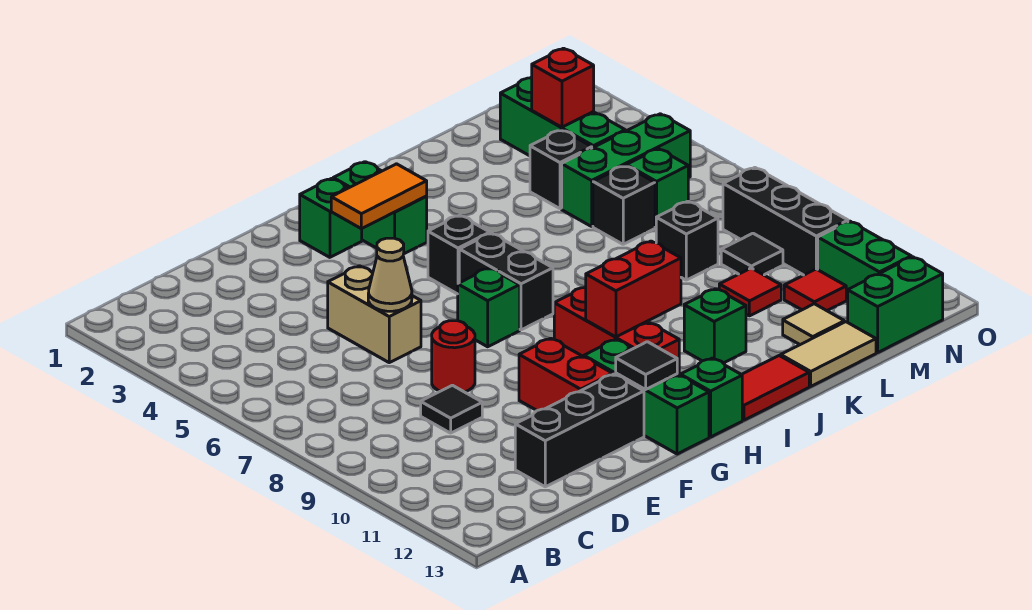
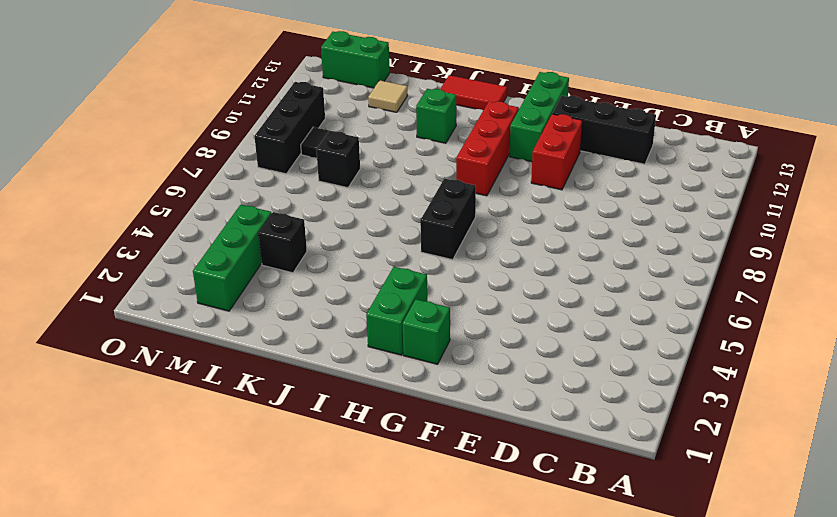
none -> black tile D9 level 1
none -> tan brick E5:E6 level 1
none -> red round brick E8 level 1
none -> green brick G7 level 1

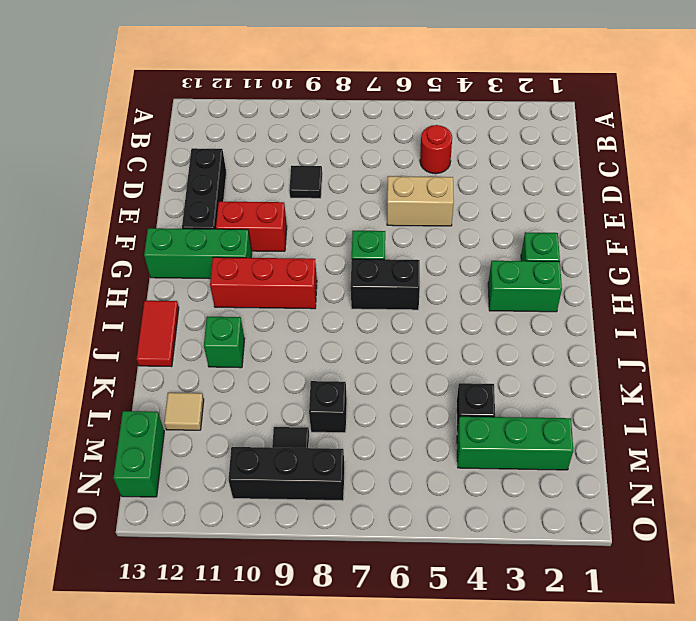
red round brick C5 level 1 -> red round brick E8 level 1
none -> black brick H5 level 1
none -> green brick H13 level 1
none -> tan tile K13:L13 level 1
none -> green brick L5:N5 level 1

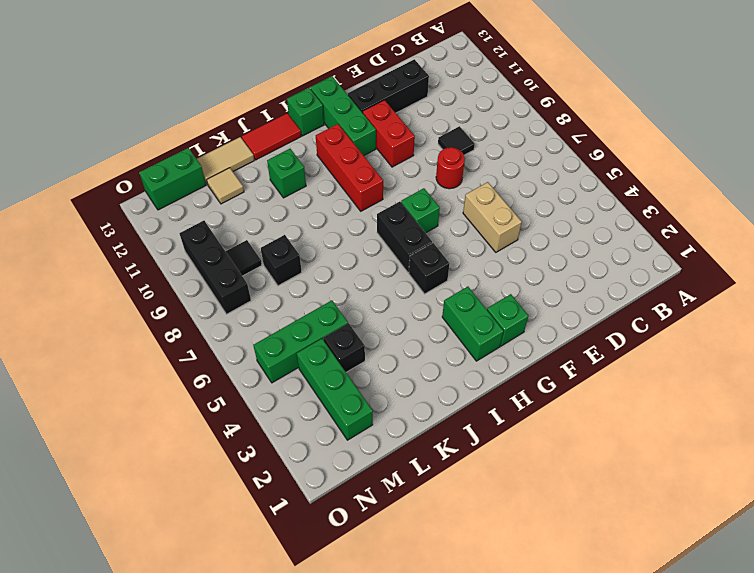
none -> black brick L6 level 1
none -> red tile L10 level 1
none -> green brick M6 level 1
none -> red tile M11 level 1

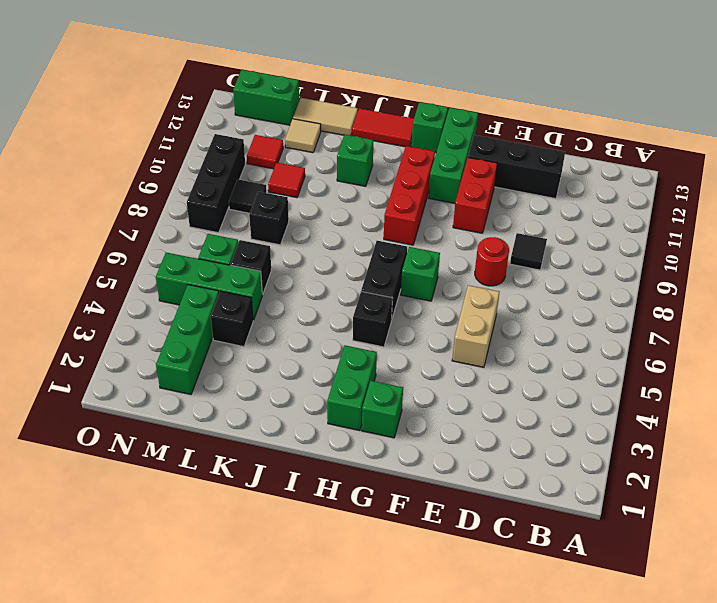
none -> green brick N11:N12 level 1
none -> tan cone E6 level 2
none -> orange tile G3:H3 level 2
none -> black tile G12 level 2

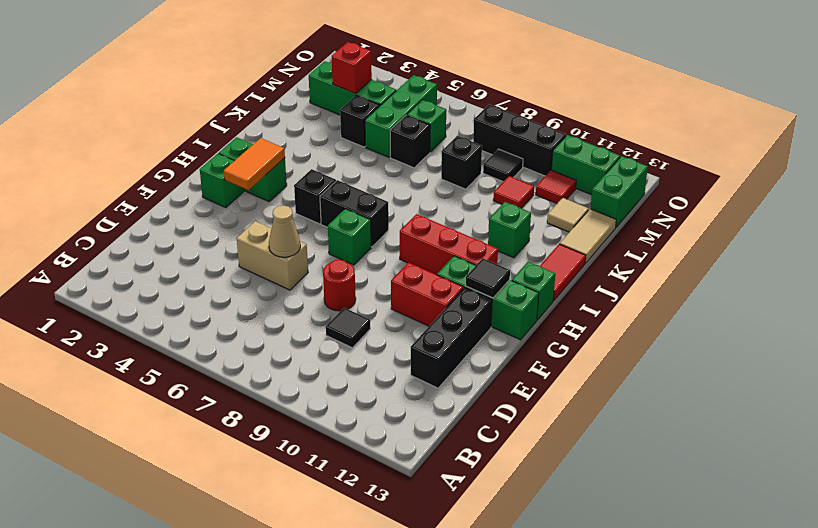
none -> red brick H10:I10 level 2

